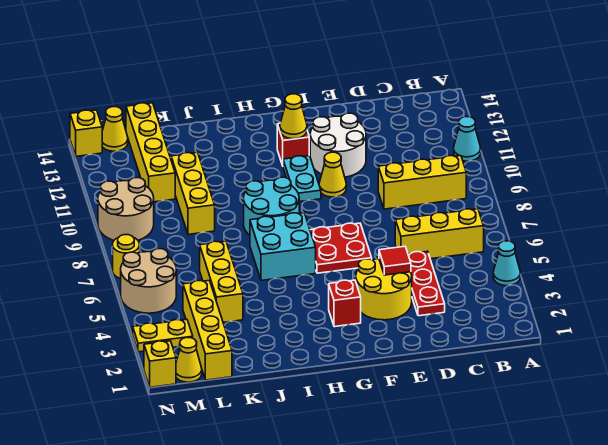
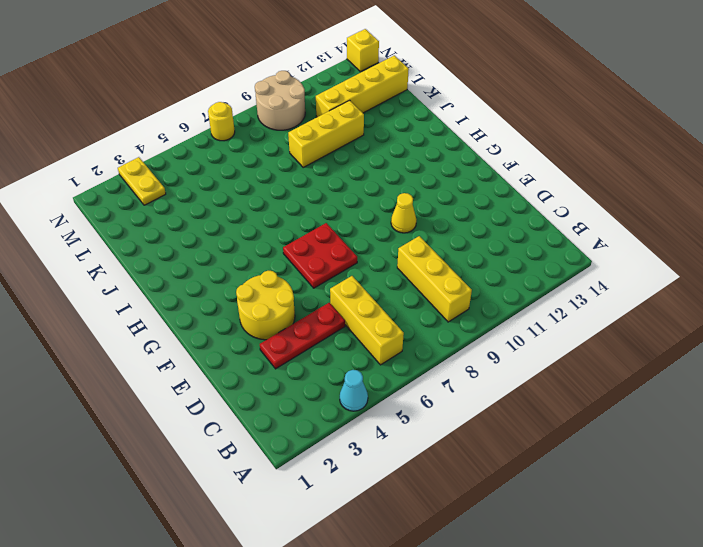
none -> cyan cone A11 level 1
none -> white round brick E11:F12 level 1
none -> red brick G3 level 1

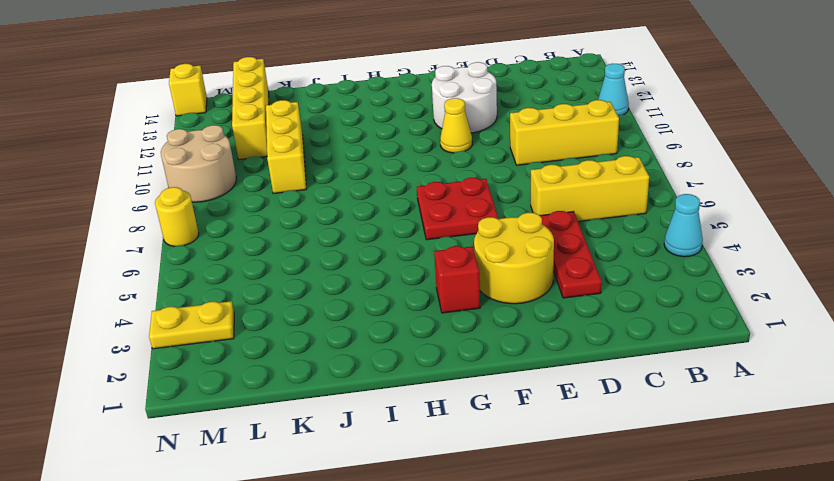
none -> cyan plate G10:G11 level 1
none -> red brick G12 level 1
none -> cyan brick H6:I7 level 1

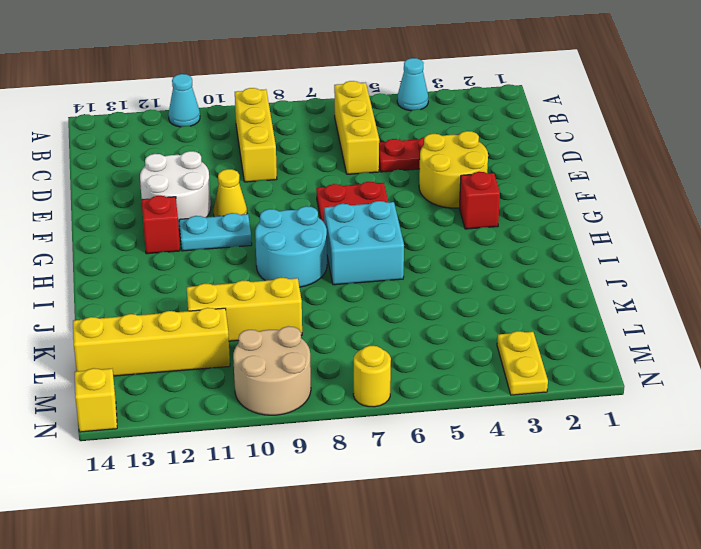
none -> yellow brick K4:K6 level 1
none -> yellow brick L1:L4 level 1
none -> yellow cone M1 level 1

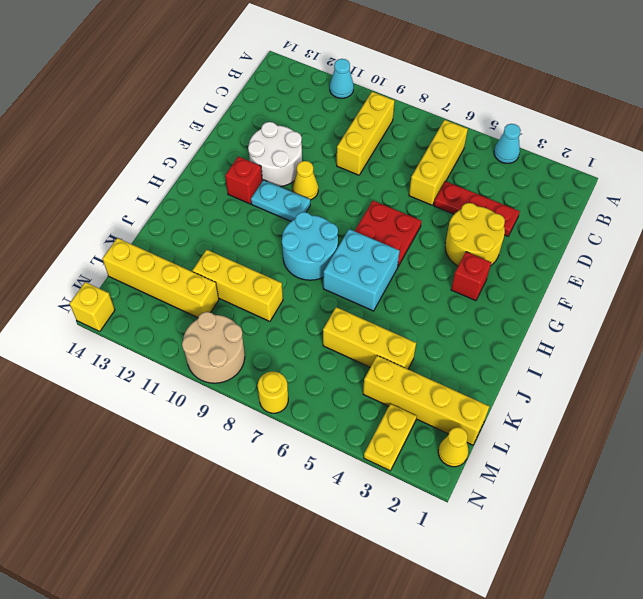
none -> tan round brick M5:N6 level 1
none -> yellow cone M14 level 1
none -> yellow brick N1 level 1

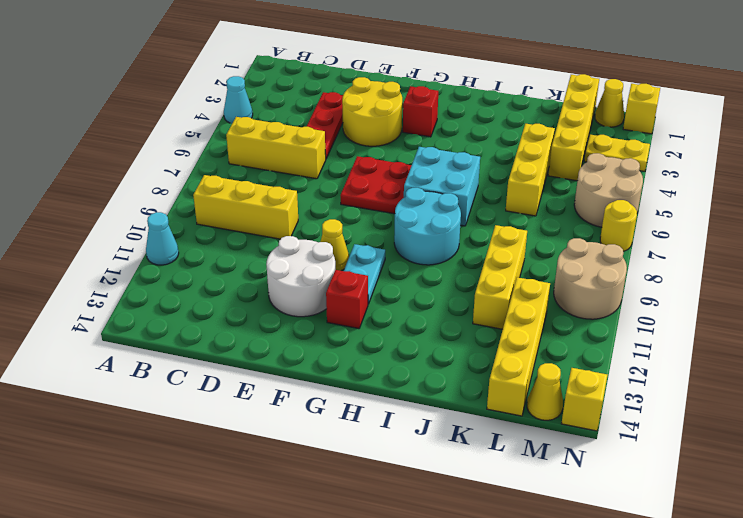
none -> red tile E4 level 2
none -> yellow cone G12 level 2

